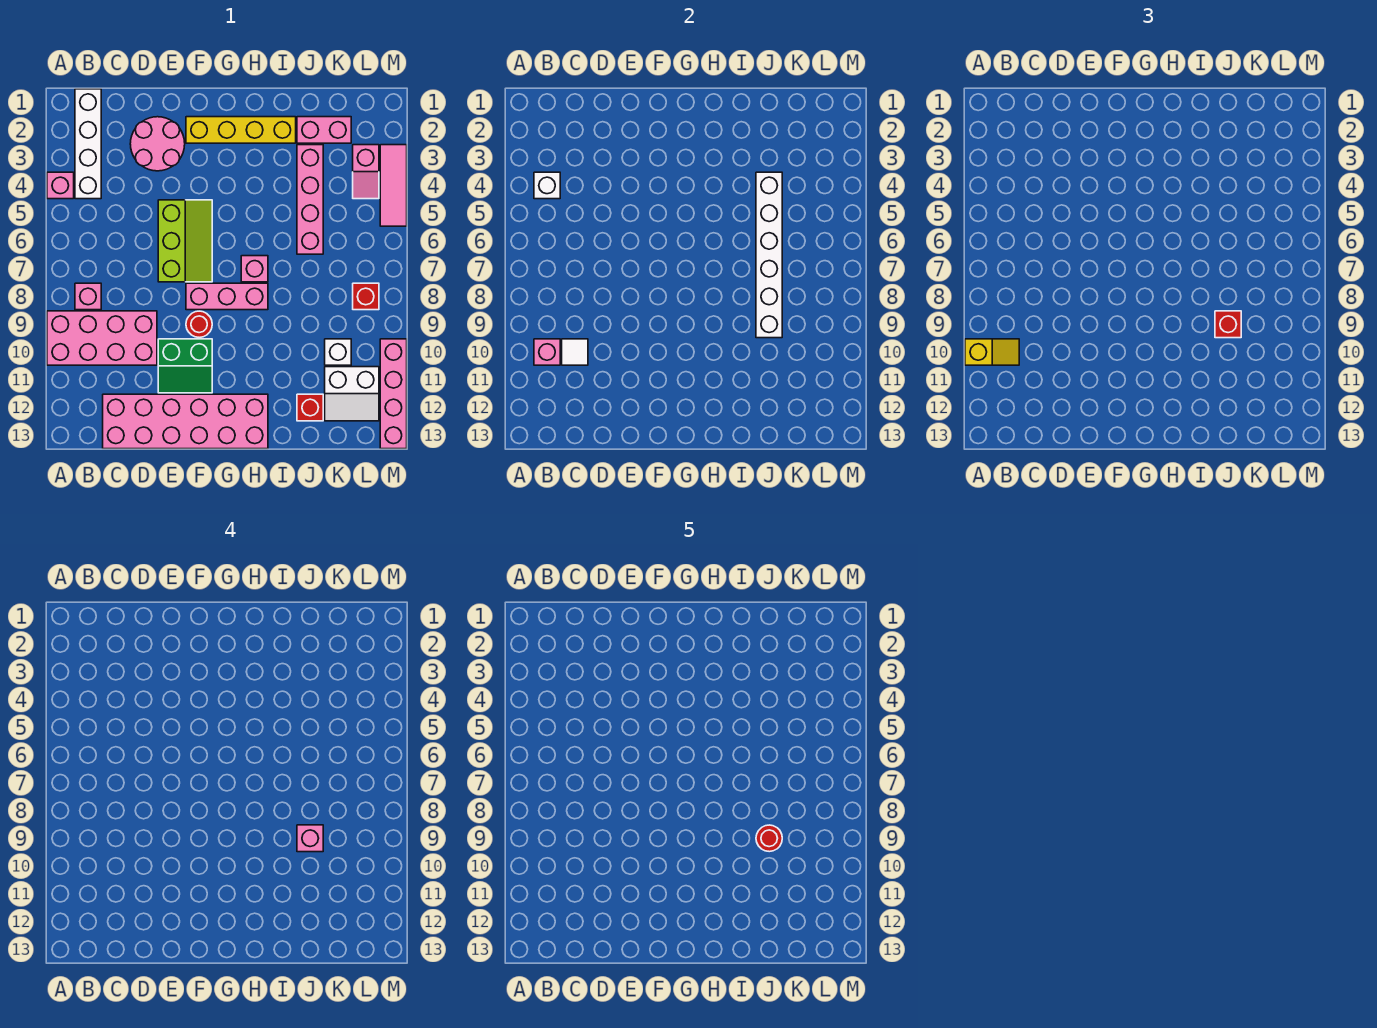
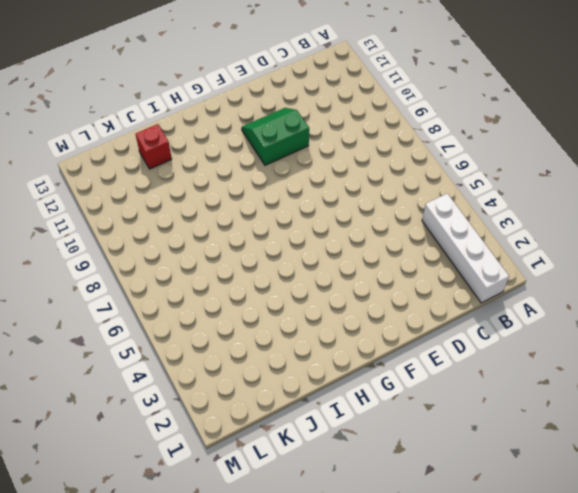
none -> pink brick A4 level 1
none -> pink brick A9:D10 level 1
none -> pink brick B8 level 1

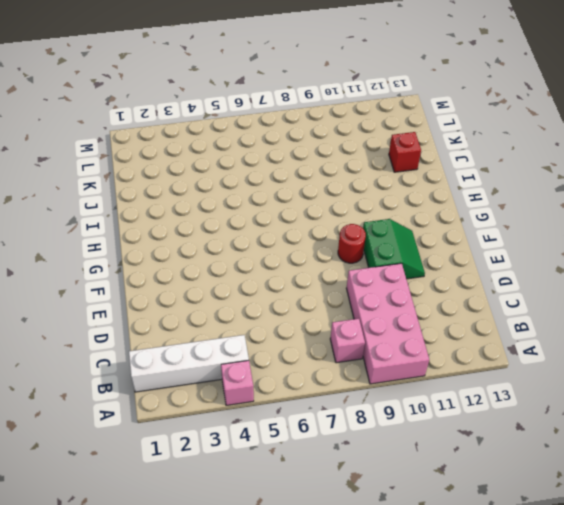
none -> pink brick C12:H13 level 1
none -> pink round brick D2:E3 level 1
none -> lime slope E5:F7 level 1 top E

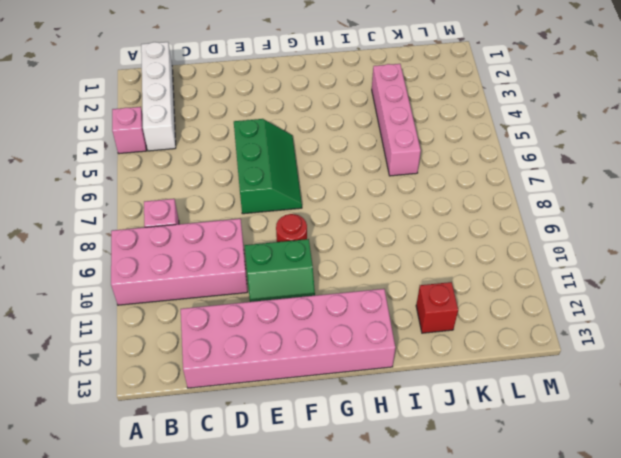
green slope E5:F7 level 1 top E -> lime slope E5:F7 level 1 top E
none -> pink round brick D2:E3 level 1
none -> yellow brick F2:I2 level 1
none -> pink brick F8:H8 level 1

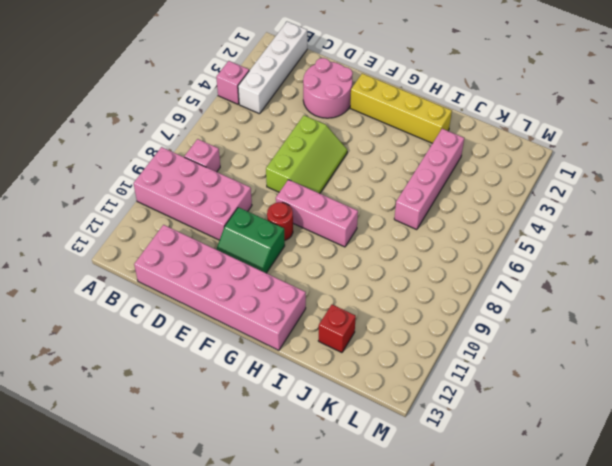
none -> pink brick H7 level 1
none -> pink brick J2:K2 level 1
none -> white brick K10 level 1

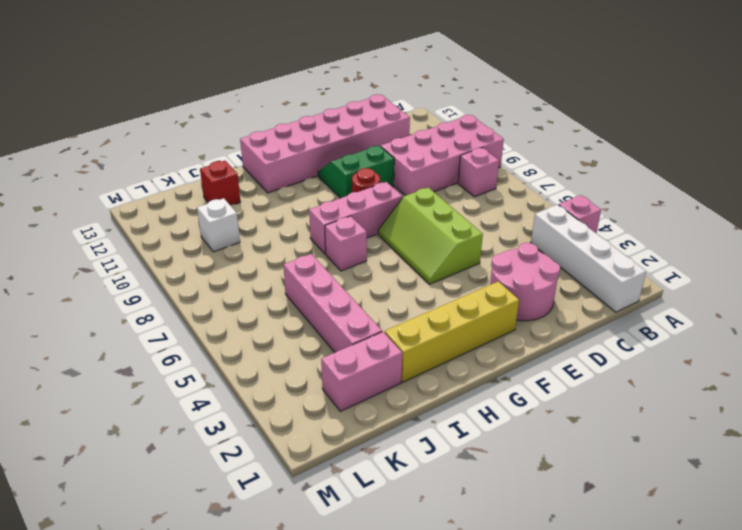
none -> white slope K11:L12 level 1 top 11
none -> pink slope L3:L4 level 1 top 3
none -> red brick L8 level 1

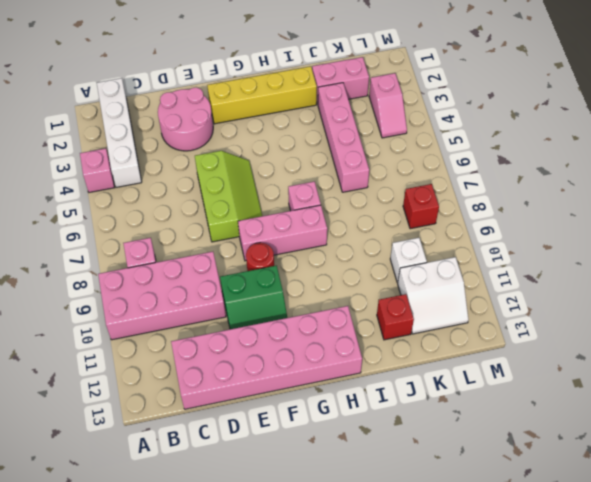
none -> pink tile M3:M5 level 1
none -> pink brick M10:M13 level 1
none -> white brick B4 level 2

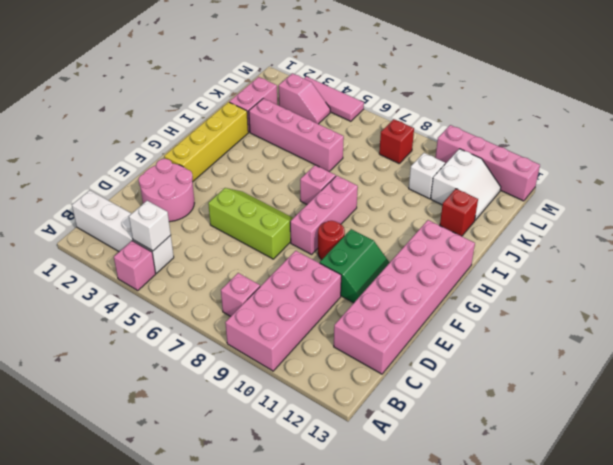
none -> pink brick B10 level 2
none -> white tile C10 level 2
none -> white brick J4:J9 level 2

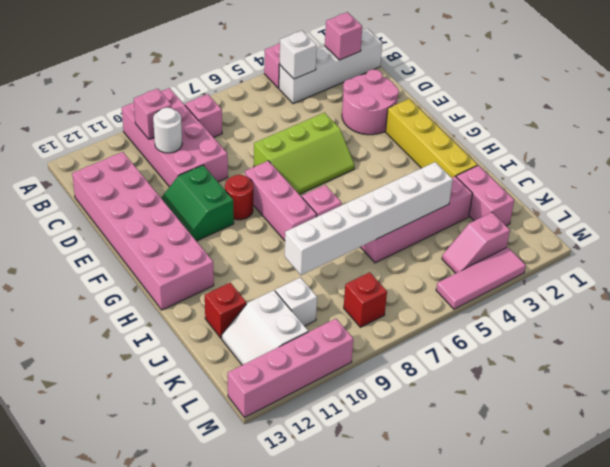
pink brick B2 level 2 -> pink brick J9 level 4
white round brick C10 level 2 -> white tile C10 level 2
none -> yellow slope A10:B10 level 3 top A
none -> red brick J9 level 3
none -> red round brick J9 level 5

